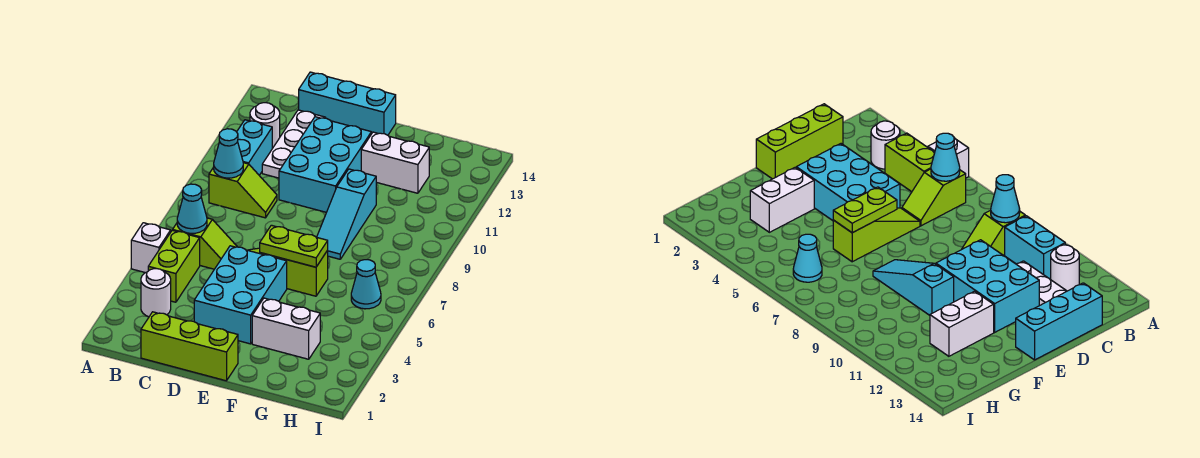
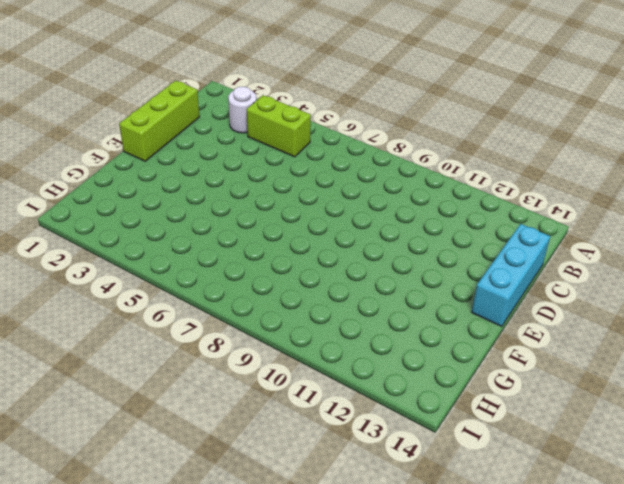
none -> white brick A5 level 1
none -> lime slope B6:C6 level 1 top B
none -> lime slope B9:C9 level 1 top B

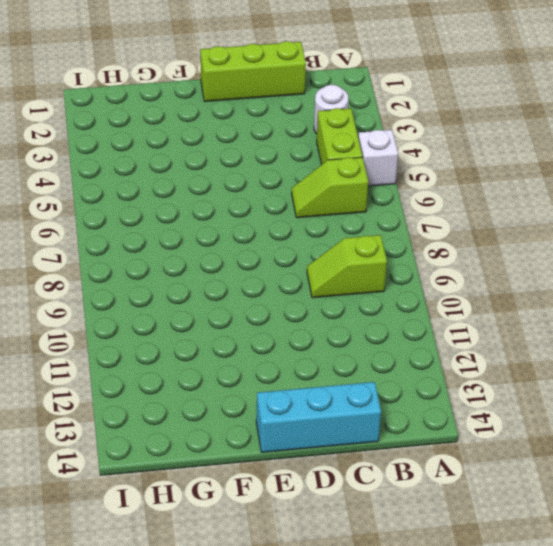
none -> cyan brick B10:B11 level 1
none -> white round brick B12 level 1
none -> white plate C11:C13 level 1

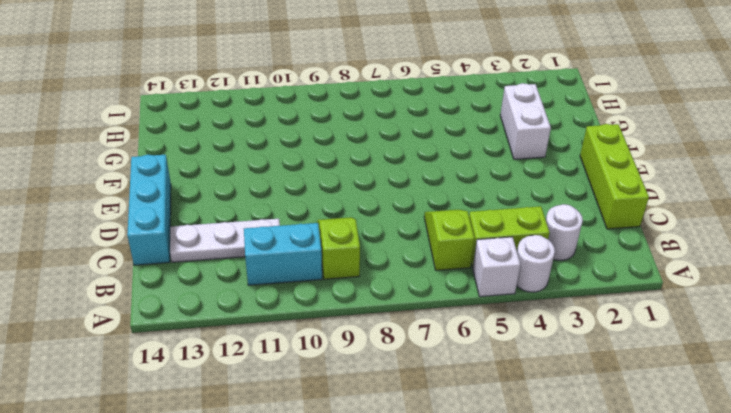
white round brick A4 level 1 -> white round brick B12 level 1
none -> cyan brick D3:E5 level 1
none -> lime slope D6:F6 level 1 top F
none -> cyan brick D10:E12 level 1

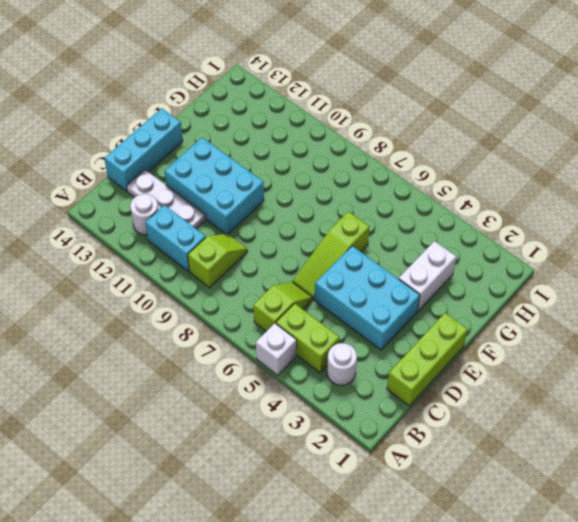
none -> cyan slope F8:F10 level 1 top 10
none -> white brick F12:G12 level 1
none -> cyan cone H6 level 1

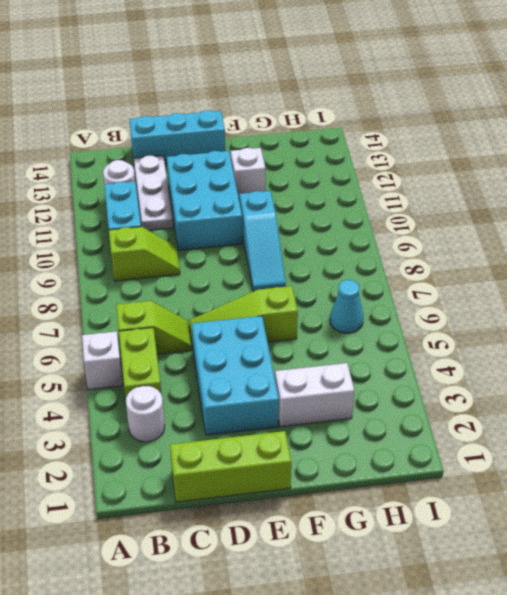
white brick F12 level 1 -> white brick F12:G12 level 1
none -> cyan cone B6 level 2
none -> cyan cone B9 level 2
none -> lime plate E6:F6 level 2

